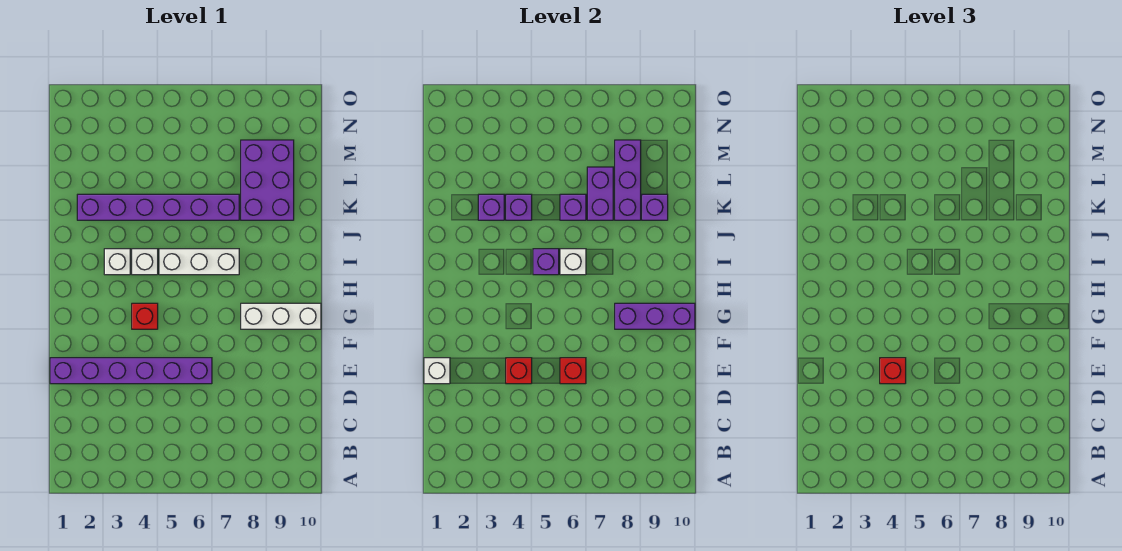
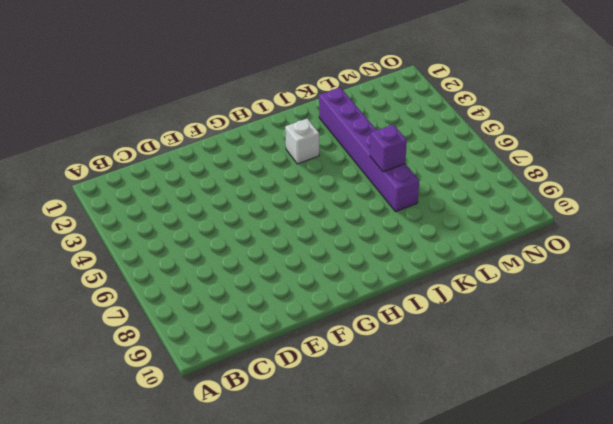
none -> purple brick E1:E6 level 1
none -> red brick G4 level 1
none -> white brick G8:G10 level 1

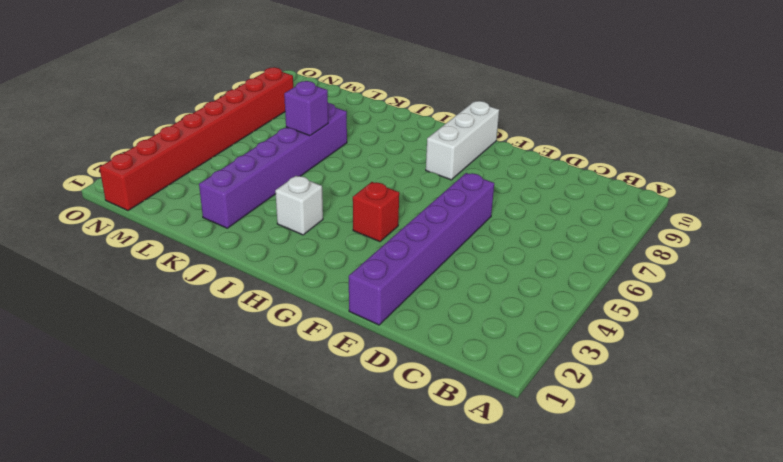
red brick N1:N8 level 1 -> none
none -> white brick I4 level 1
none -> white brick I5:I7 level 1
none -> purple brick K8:M9 level 1

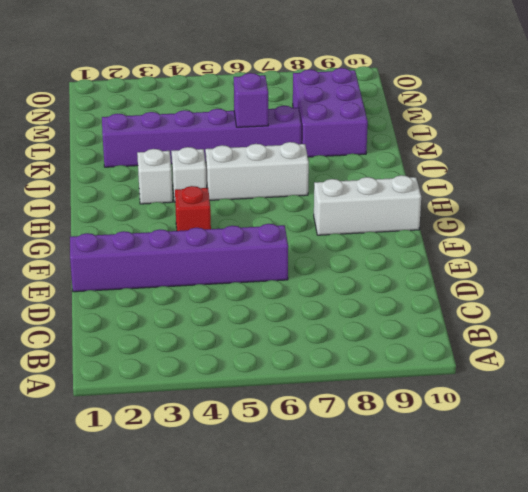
none -> white brick E1 level 2
none -> red brick E4 level 2
none -> red brick E6 level 2

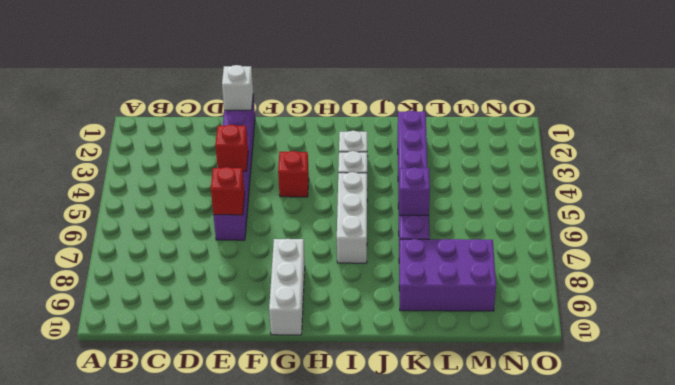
none -> purple brick G8:G10 level 2
none -> purple brick I5 level 2
none -> white brick I6 level 2

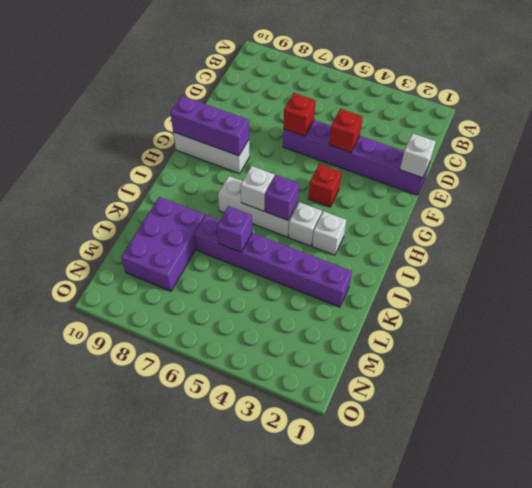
none -> purple brick K3 level 2
none -> purple brick K4 level 2
none -> purple brick K7:L7 level 2

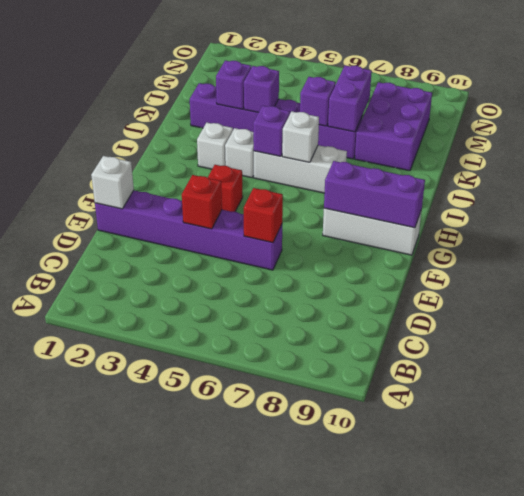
none -> purple brick K8:M8 level 2
none -> purple brick K9 level 2
none -> red brick E4 level 3

